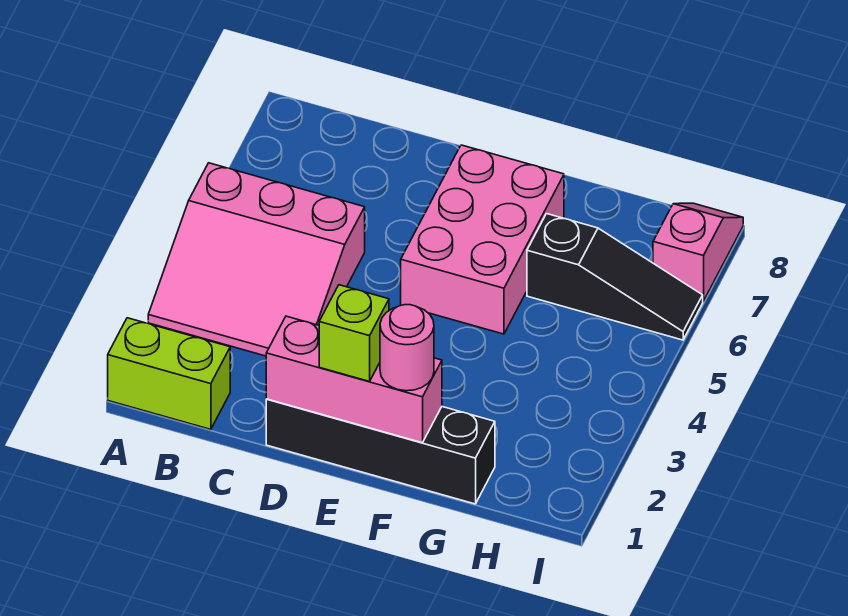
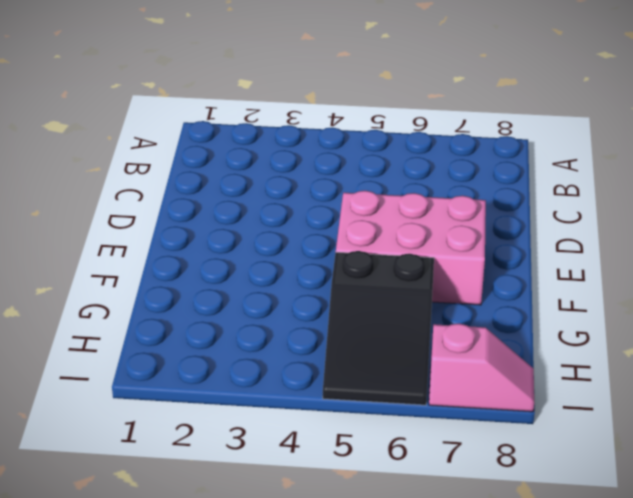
black slope G5:I6 level 1 top G -> black slope G6:I6 level 1 top G
none -> lime brick A1:B1 level 1
none -> pink slope A3:C5 level 1 top 5

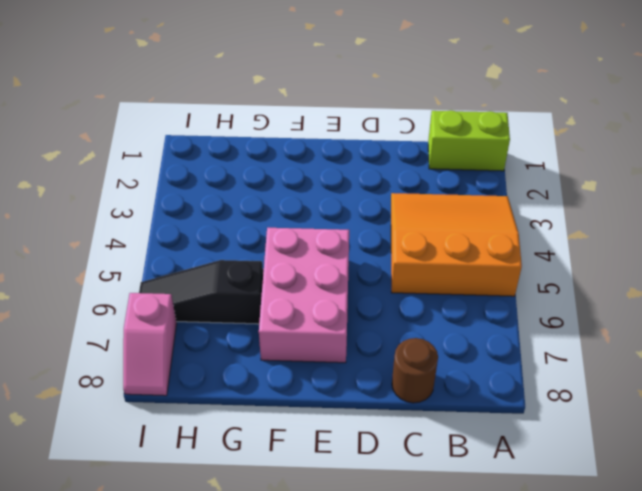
orange slope A3:C5 level 1 top 5 -> pink slope A3:C5 level 1 top 5
brown round brick C8 level 1 -> none
none -> black brick D1:G1 level 1
none -> pink brick D1:F1 level 2

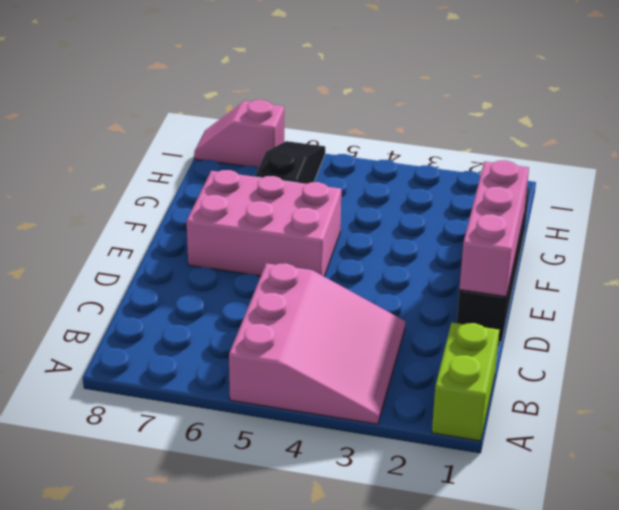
none -> lime brick E1 level 3
none -> pink round brick F1 level 3

